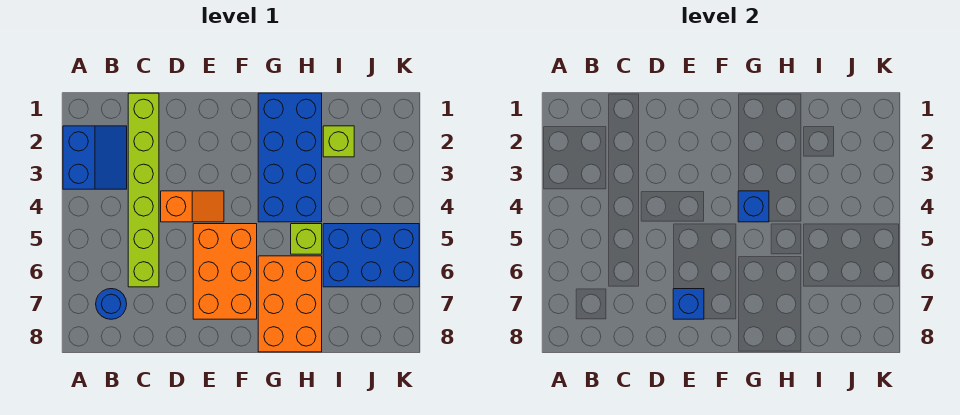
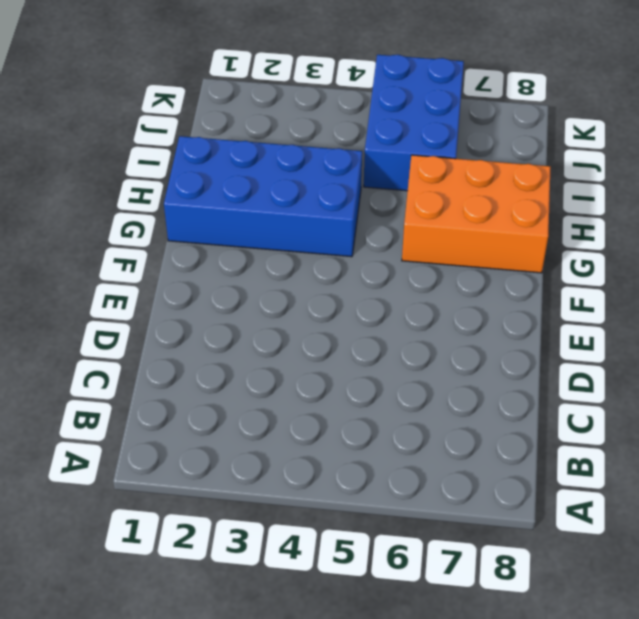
none -> blue slope A2:B3 level 1 top A
none -> blue round brick B7 level 1
none -> lime brick C1:C6 level 1

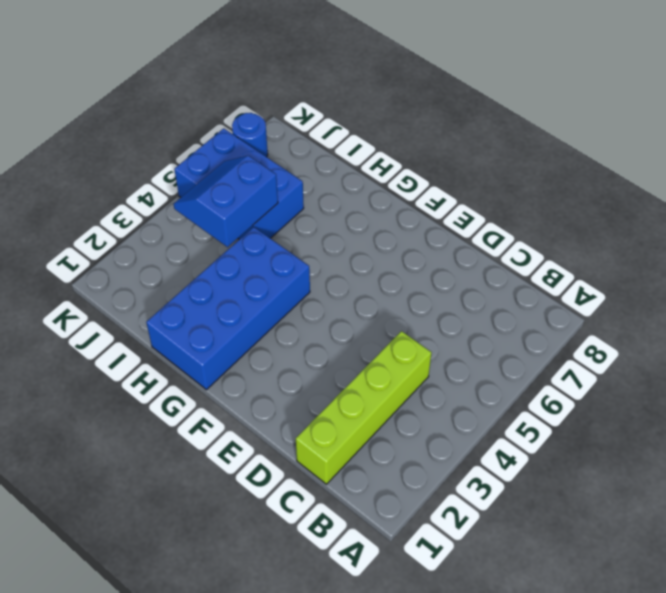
lime brick C1:C4 level 1 -> lime brick C1:C6 level 1
blue slope I4:J5 level 2 top I -> blue slope A2:B3 level 1 top A
blue round brick K7 level 1 -> blue round brick B7 level 1
none -> orange slope D4:E4 level 1 top D
none -> orange brick E5:F7 level 1
none -> orange brick G6:H8 level 1

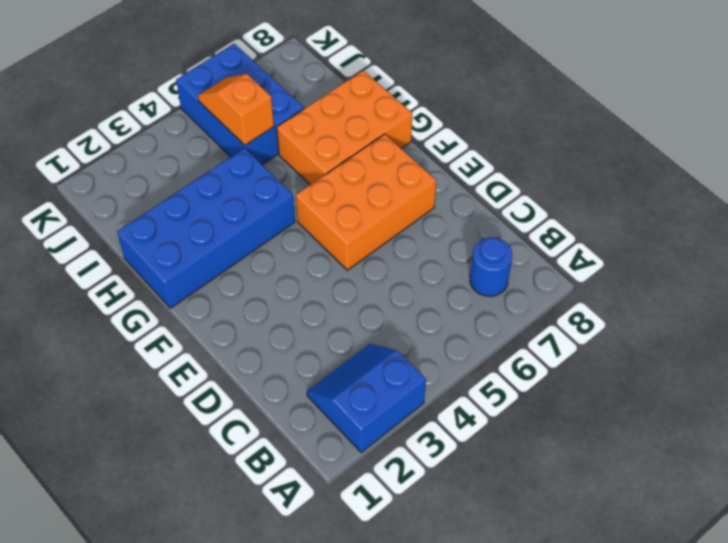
orange slope I5:J5 level 2 top I -> orange slope D4:E4 level 1 top D
none -> lime brick C1:C6 level 1
none -> lime brick H5 level 1
none -> lime brick I2 level 1

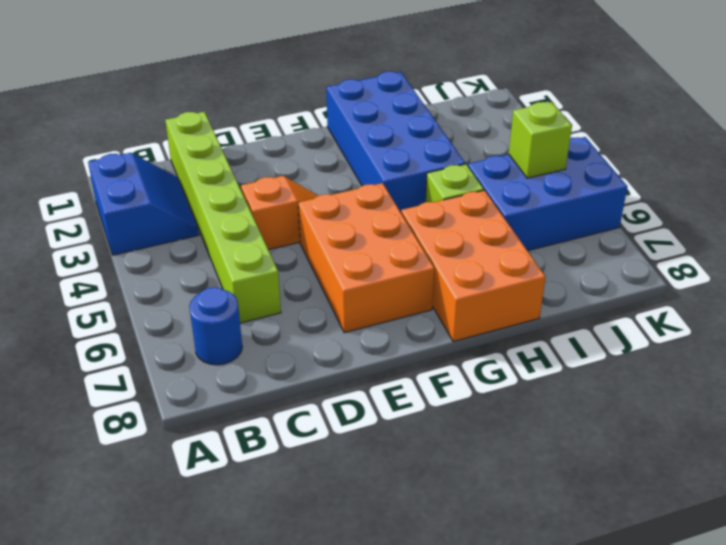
lime brick J5 level 2 -> lime brick I2 level 1
none -> blue brick E7 level 2
none -> blue brick G4 level 2

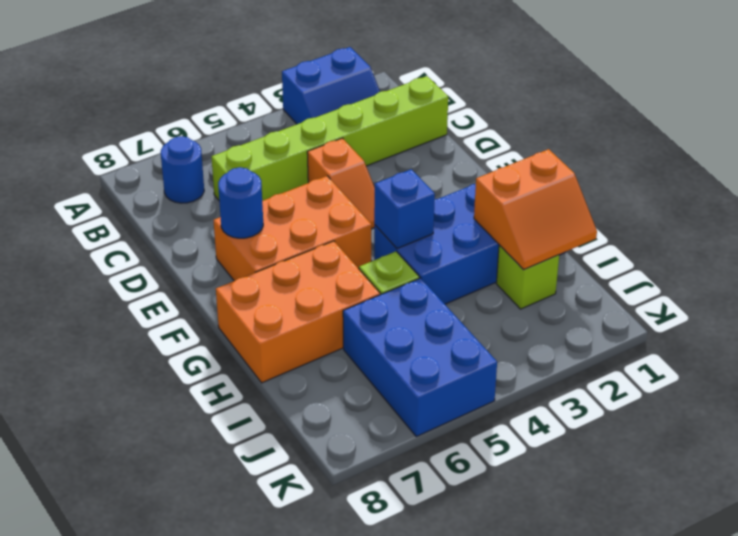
blue round brick E7 level 2 -> blue brick E7 level 2
orange slope H1:I2 level 2 top H -> none

